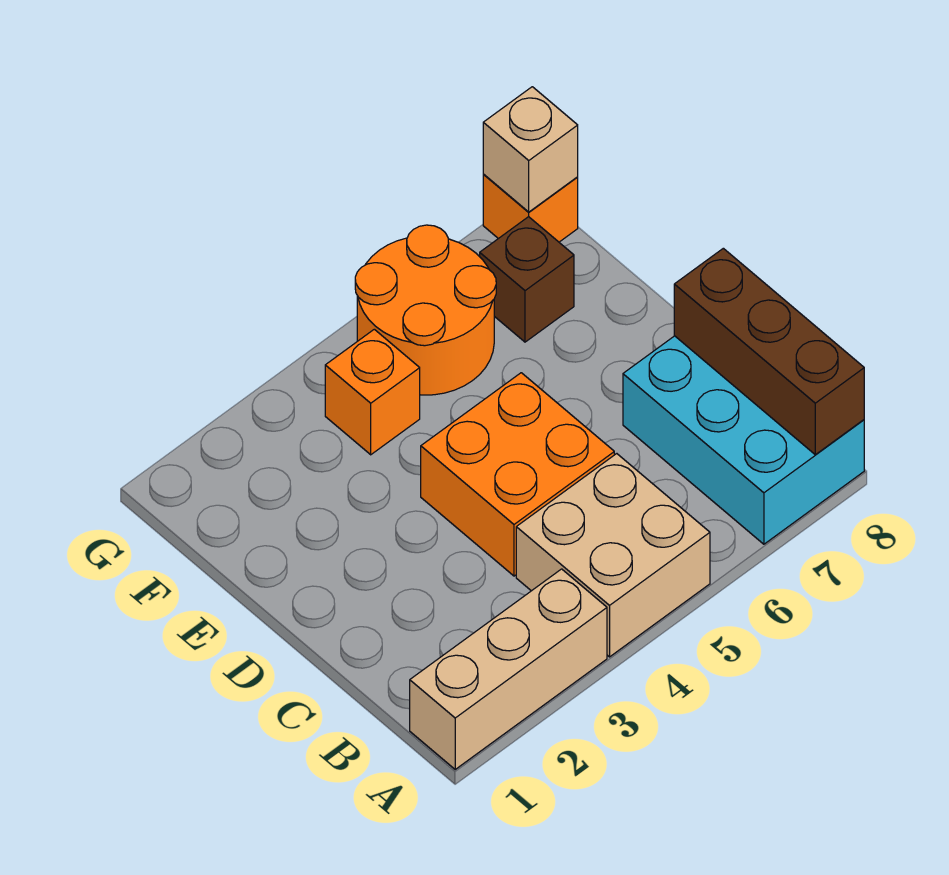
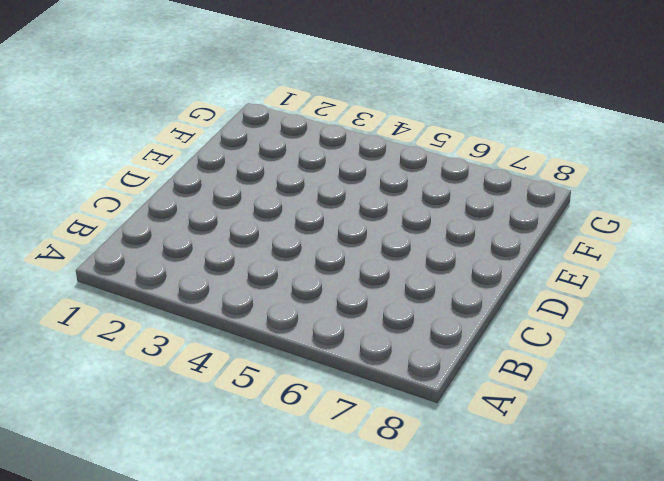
none -> tan brick A1:A3 level 1
none -> tan brick A4:B5 level 1

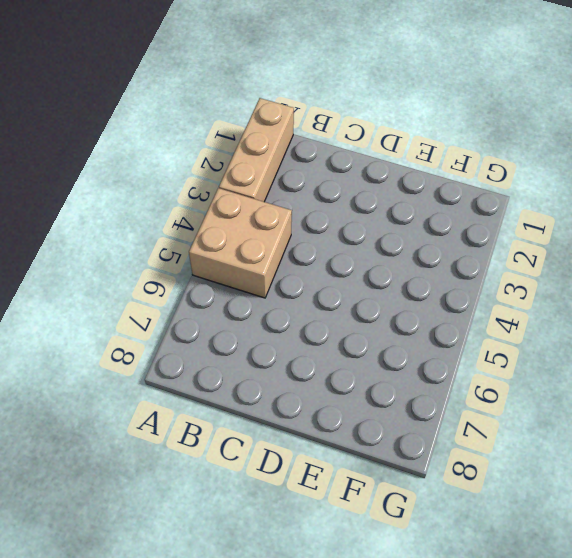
none -> cyan brick A7:C8 level 1
none -> orange brick C4:D5 level 1

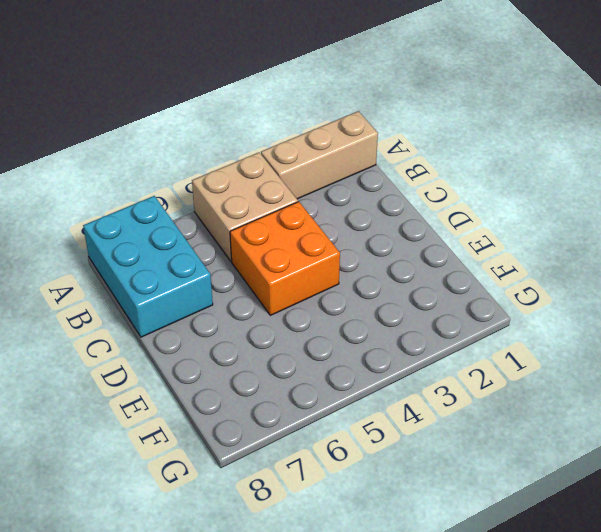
none -> orange brick F4 level 1
none -> orange round brick F5:G6 level 1

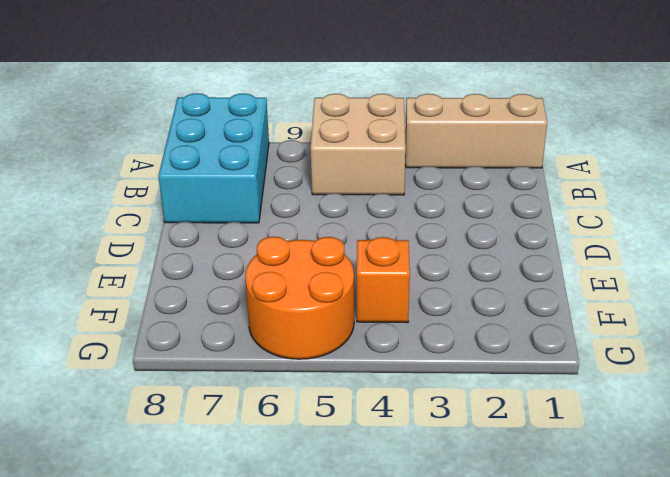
none -> orange brick C4:D5 level 1
none -> brown brick F7 level 1

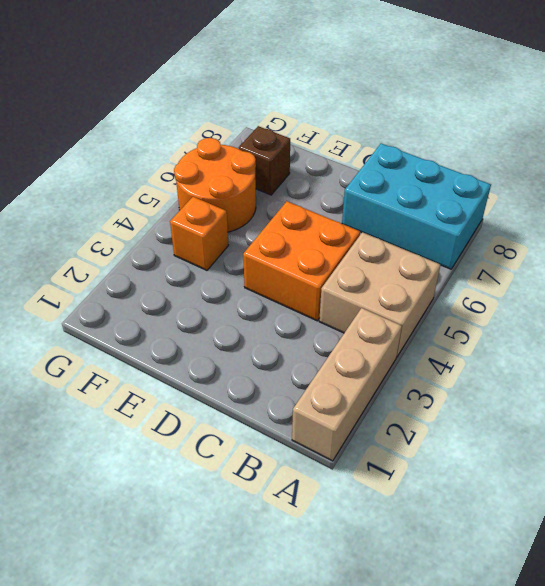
none -> orange brick G8 level 1
none -> brown brick A8:C8 level 2

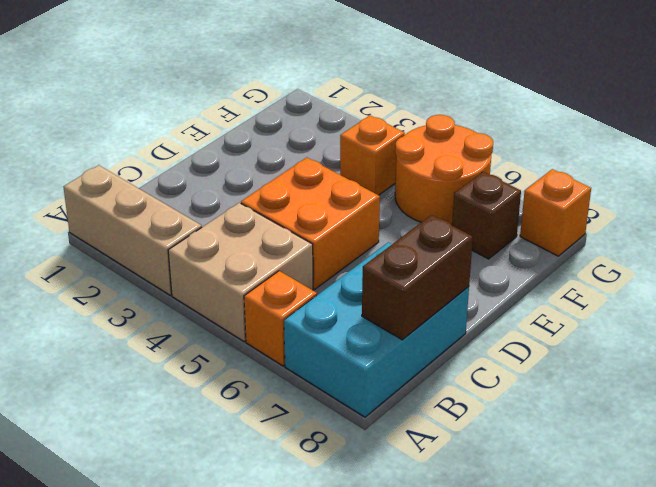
orange brick A6 level 1 -> none
brown brick B8:C8 level 2 -> brown brick A8:C8 level 2
none -> tan brick G8 level 2

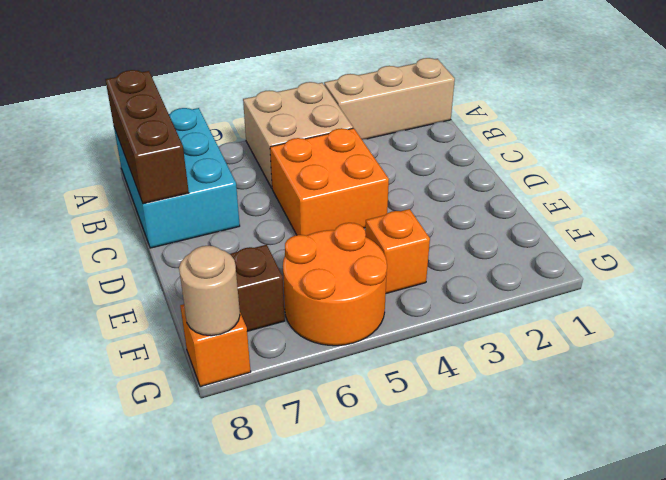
tan round brick G8 level 2 -> tan brick G8 level 2

